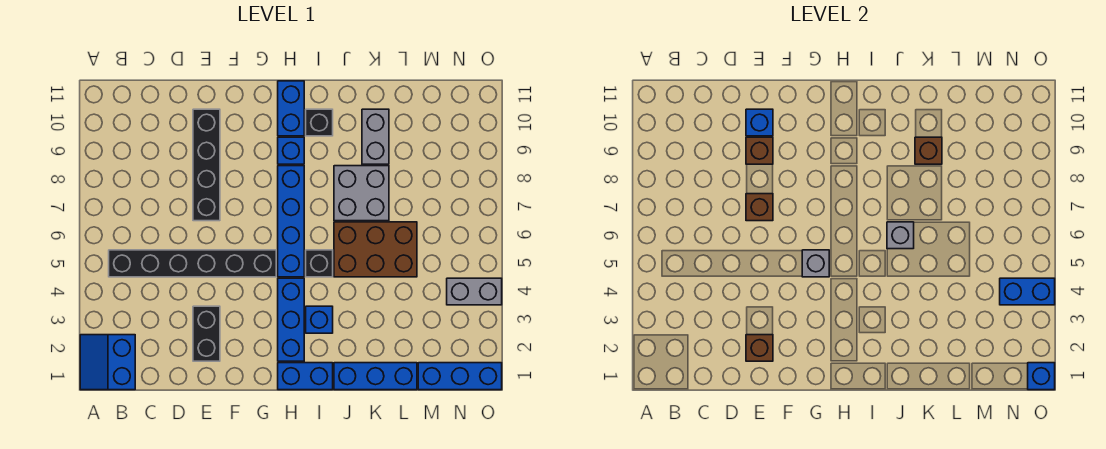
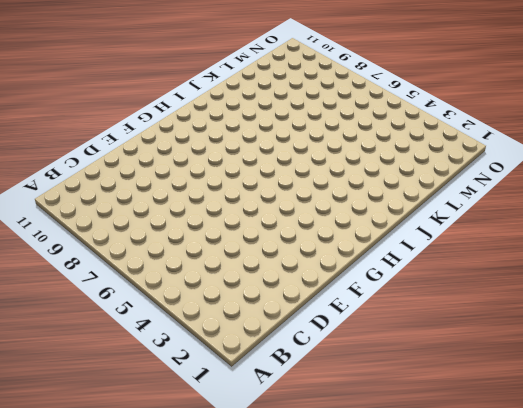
none -> blue slope A1:B2 level 1 top B
none -> black brick B5:G5 level 1
none -> black brick E2:E3 level 1

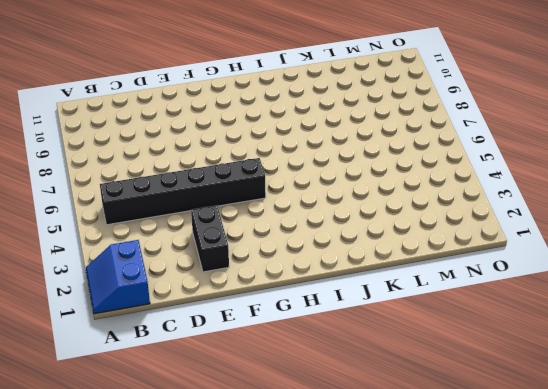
none -> black brick E7:E10 level 1
none -> blue brick H1:I1 level 1
none -> blue brick H2:H4 level 1

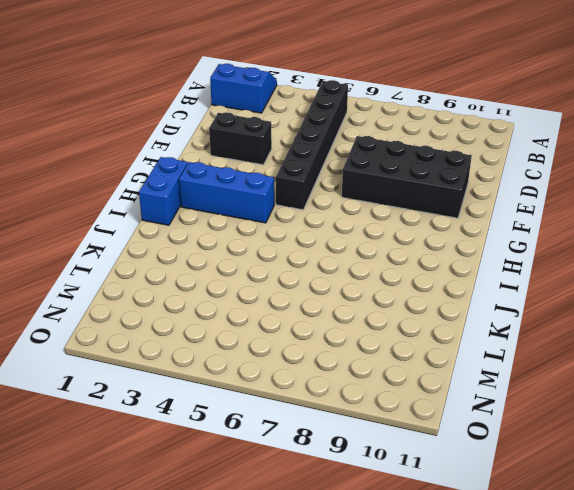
black brick E7:F10 level 1 -> black brick E7:E10 level 1
none -> blue brick H5:H8 level 1
none -> blue brick H9 level 1
none -> blue brick H10:H11 level 1

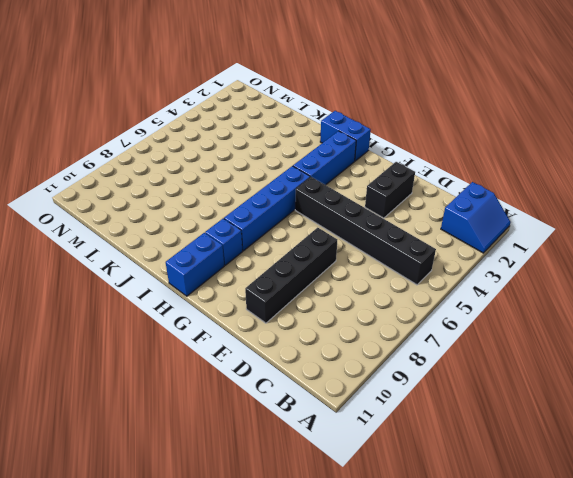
none -> blue brick I3 level 1
none -> black brick I5 level 1
none -> black brick I10 level 1

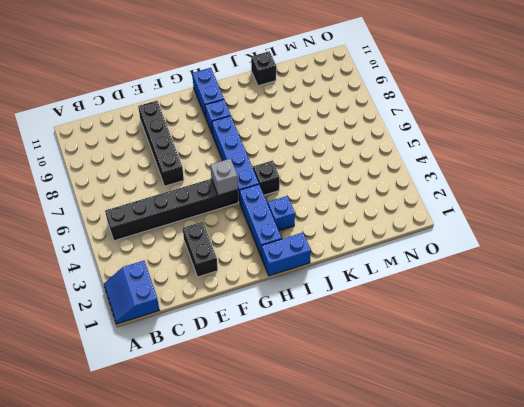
black brick K11 level 1 -> black brick I10 level 1
none -> blue brick J1:L1 level 1
none -> brown brick J5:L6 level 1
none -> grey brick J7:K8 level 1

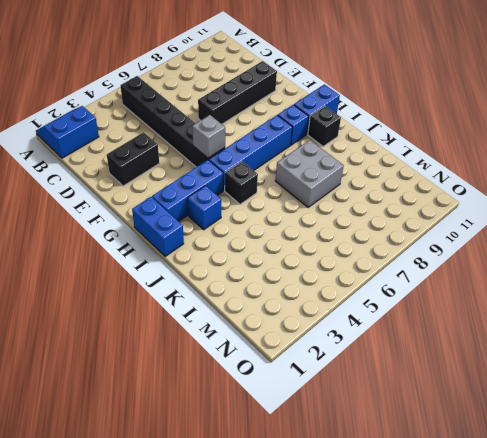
none -> blue brick J1:L1 level 1
none -> brown brick J5:L6 level 1
none -> grey brick K9:K10 level 1

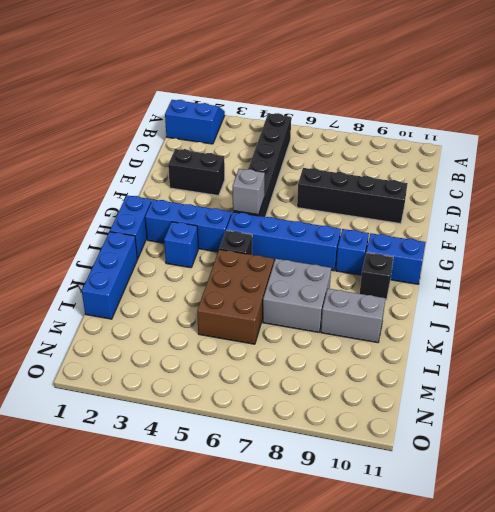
none -> blue brick M1:O1 level 1
none -> grey brick N4:O4 level 1
none -> brown brick E2 level 2

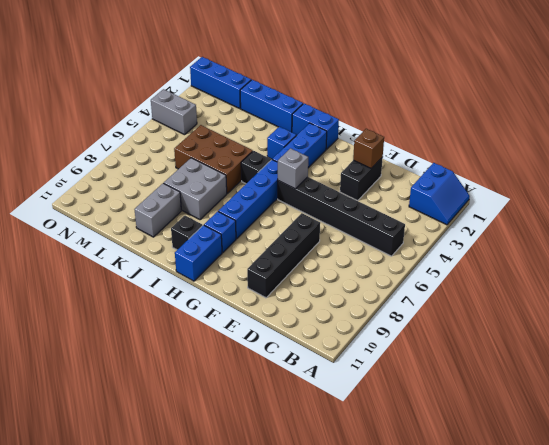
none -> brown brick E7 level 2
none -> brown brick E9 level 2
none -> blue brick E10 level 2

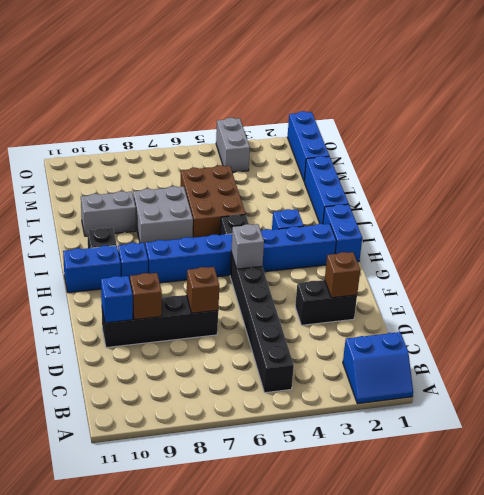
none -> grey brick J6 level 2
none -> brown brick K9 level 2
none -> blue brick N4:O4 level 2

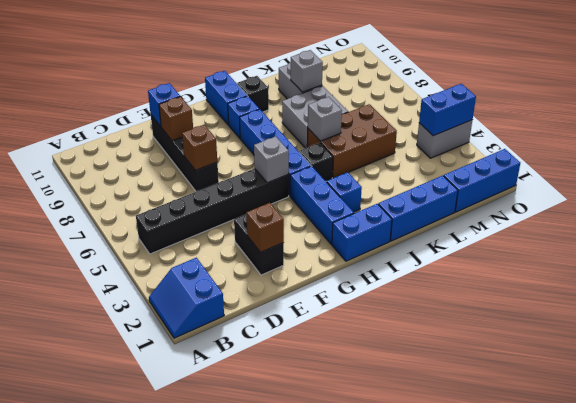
grey brick K9 level 2 -> brown brick K9 level 2
none -> blue brick O1 level 2

